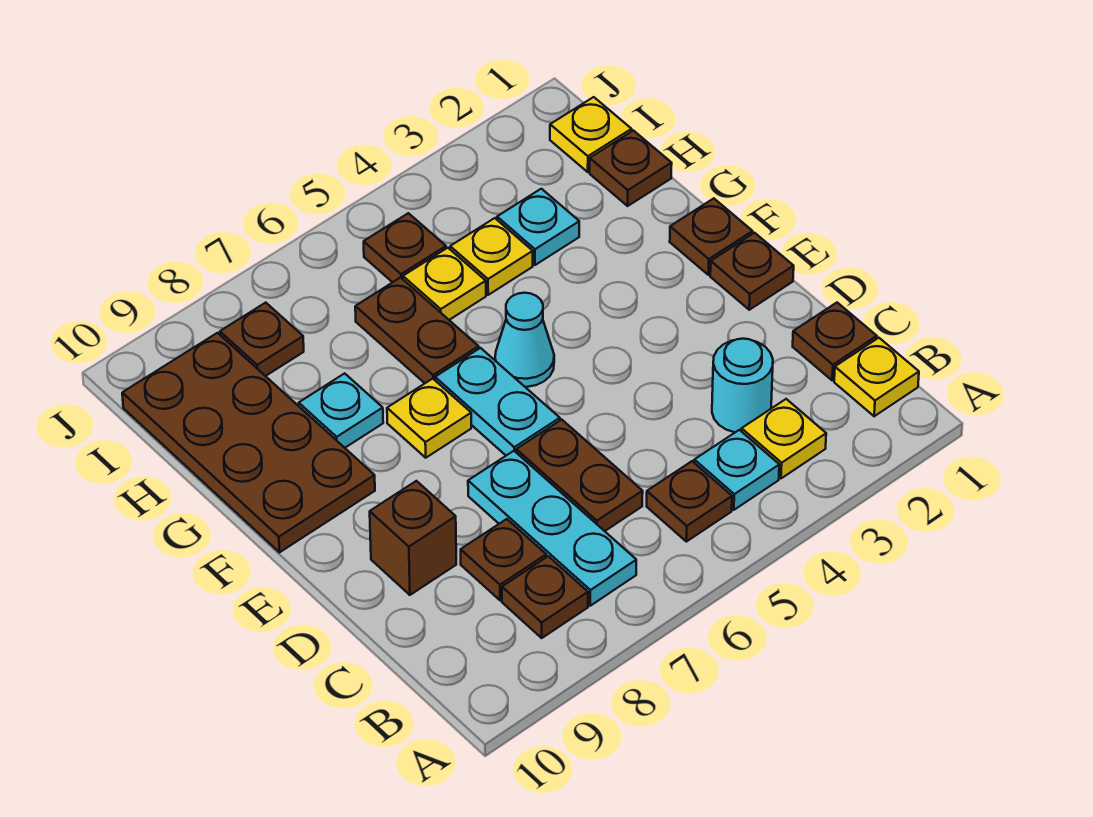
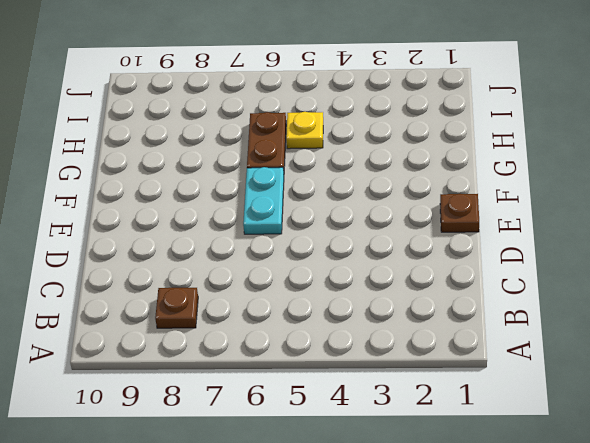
none -> yellow plate B1 level 1
none -> yellow plate B3 level 1
none -> cyan plate B4 level 1

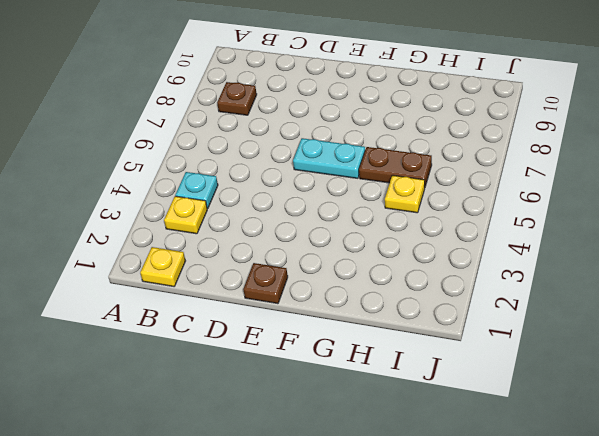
none -> brown plate B5 level 1
none -> cyan plate B7:D7 level 1
none -> brown plate C1 level 1

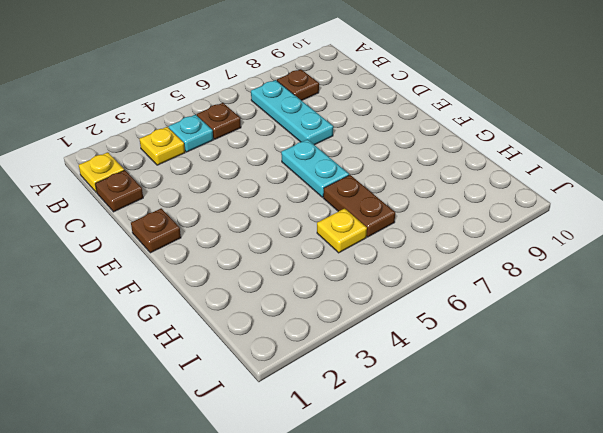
none -> cyan round brick C3 level 1
none -> brown plate C6:D6 level 1
none -> brown plate C8 level 1

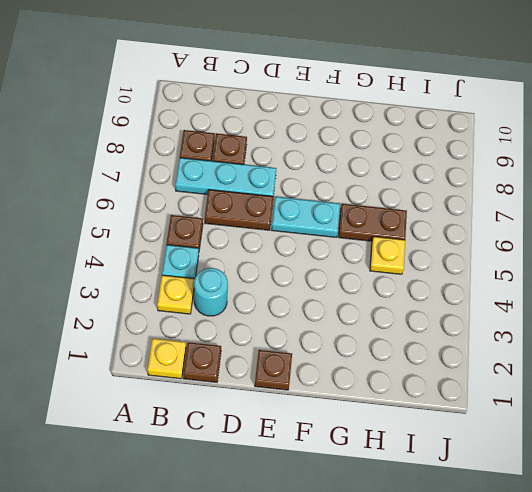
none -> brown brick D9 level 1
none -> brown plate F1 level 1
none -> cyan cone F5 level 1

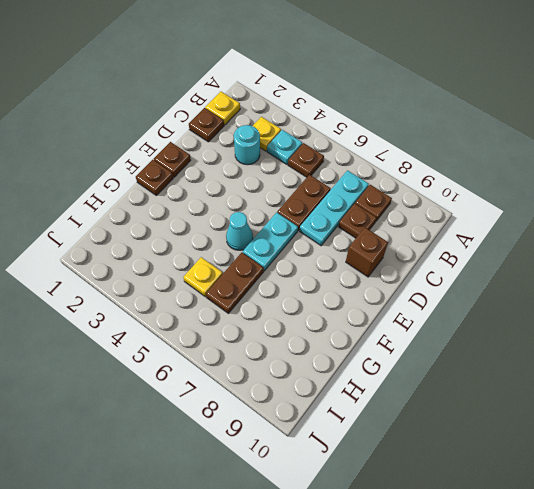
none -> yellow plate F7 level 1
none -> brown plate F9:I10 level 1
none -> cyan plate G8 level 1

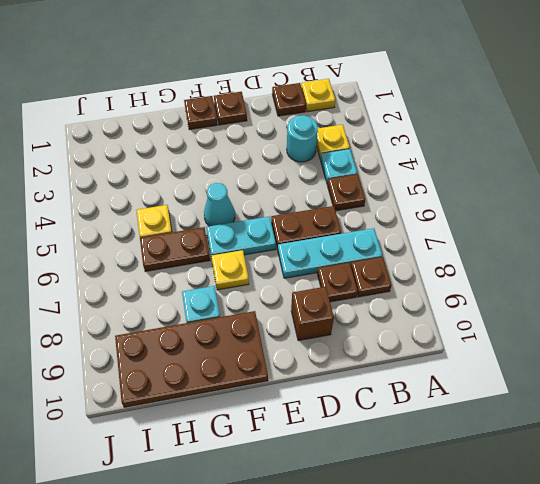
none -> brown plate H1 level 1
none -> cyan plate H3 level 1
none -> yellow plate H4 level 1

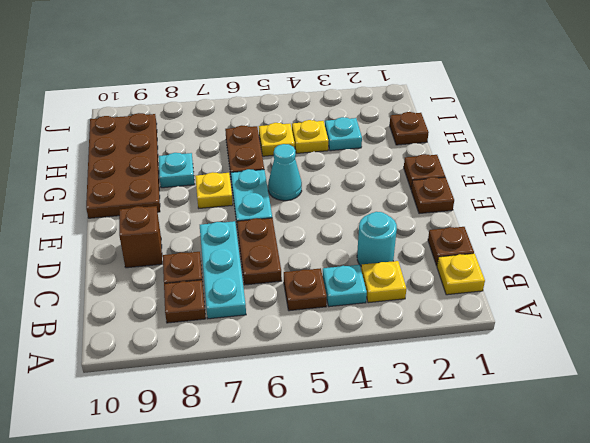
none -> yellow plate I1 level 1
none -> brown plate I5 level 1
none -> brown plate I8 level 1

